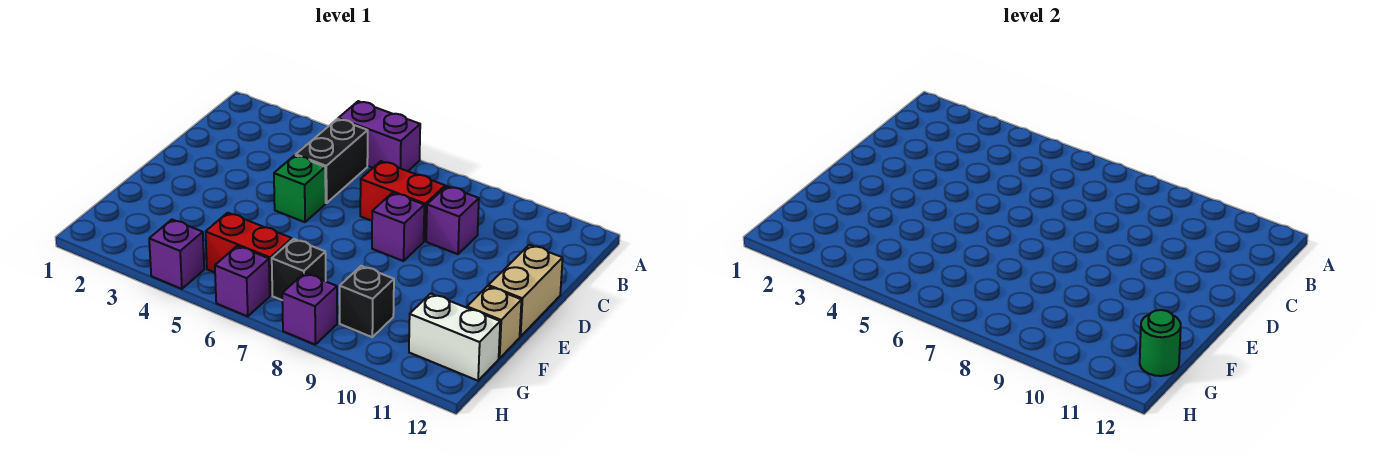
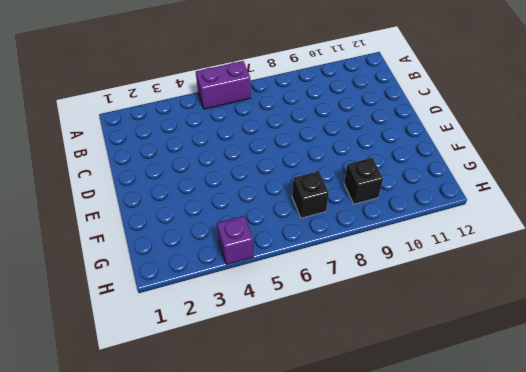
none -> black brick B5:C5 level 1
none -> red brick C7:C8 level 1
none -> purple brick C9 level 1

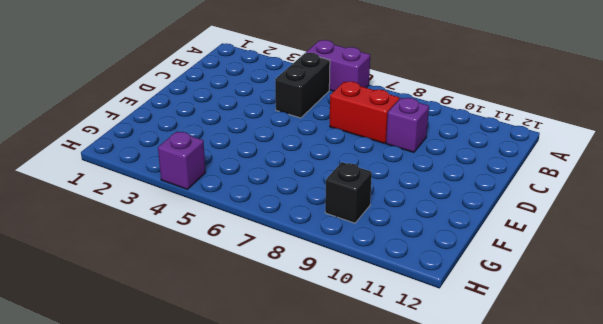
none -> green brick D5 level 1
none -> purple brick D8 level 1
none -> tan brick D12:E12 level 1

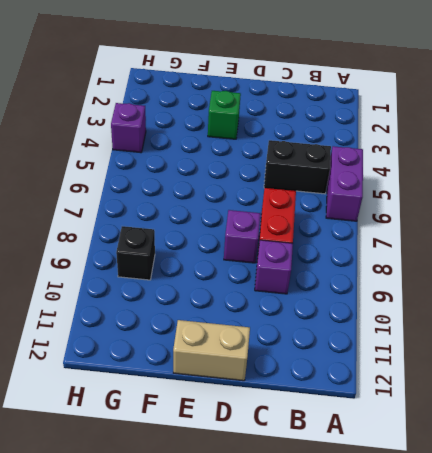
green brick E3 level 1 -> green brick D5 level 1
none -> tan brick F12 level 1
none -> red brick G5:G6 level 1
none -> black brick G7 level 1

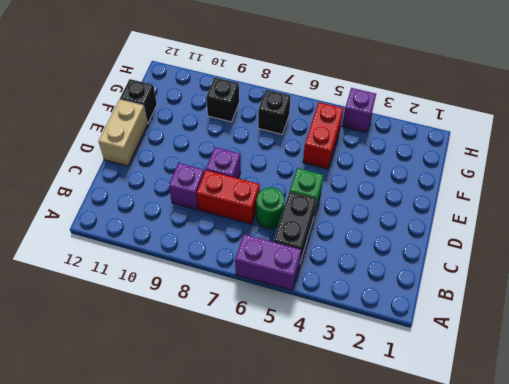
green round brick C6 level 1 -> green round brick G12 level 2
red brick F5:G5 level 1 -> red brick G5:G6 level 1
black brick F12 level 1 -> tan brick F12 level 1
none -> white brick G11:G12 level 1
none -> purple brick H6 level 1
none -> purple brick H8 level 1

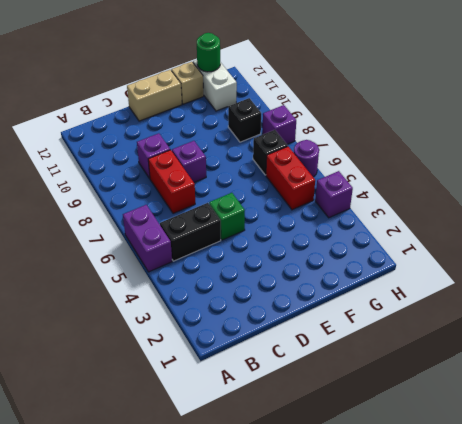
purple round brick H6 level 1 -> purple brick H6 level 1

